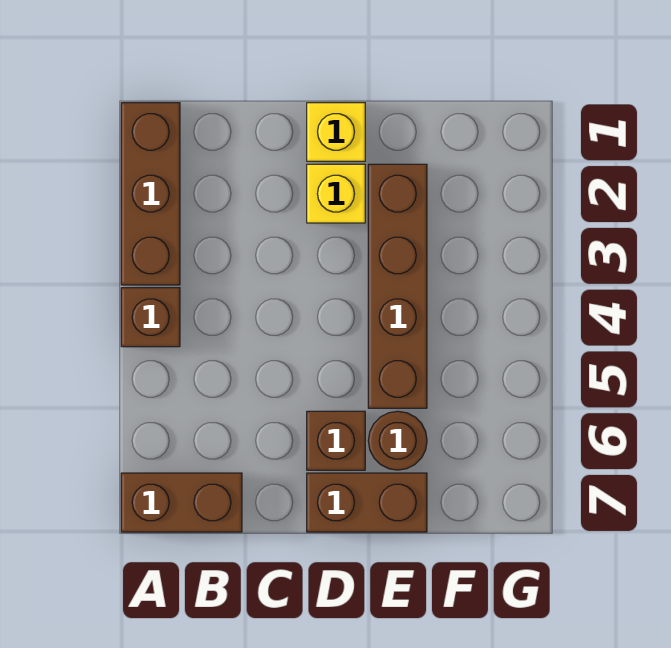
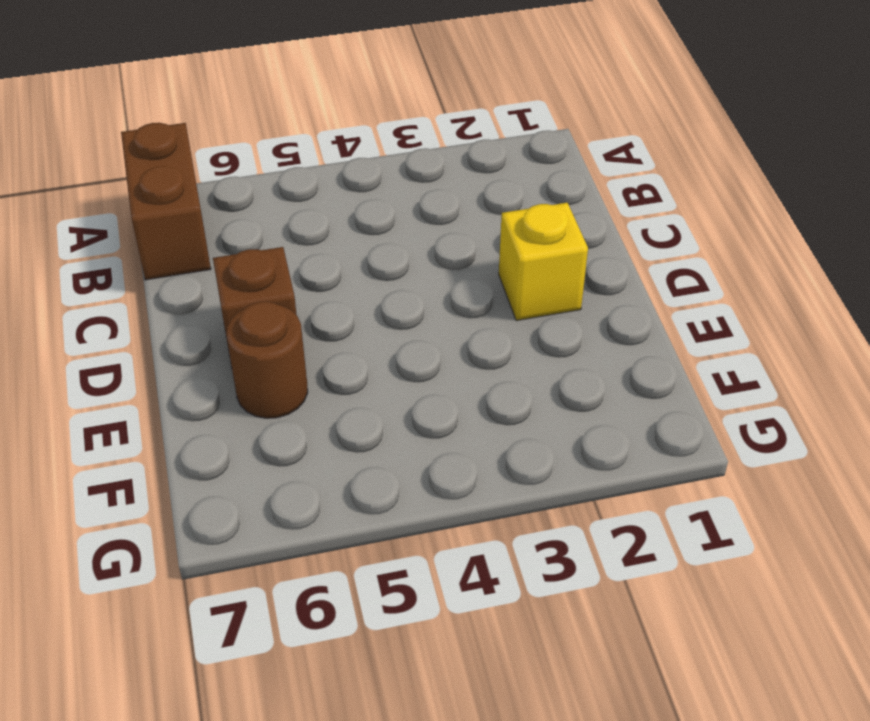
none -> brown brick A1:A3 level 1
none -> brown brick A4 level 1

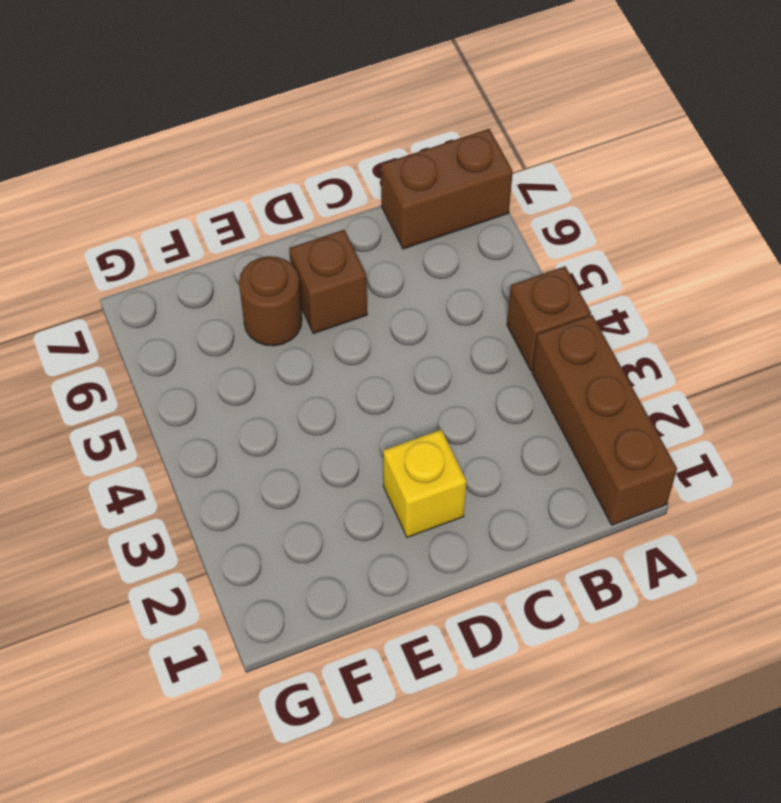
none -> yellow brick D1 level 1
none -> brown brick D7:E7 level 1

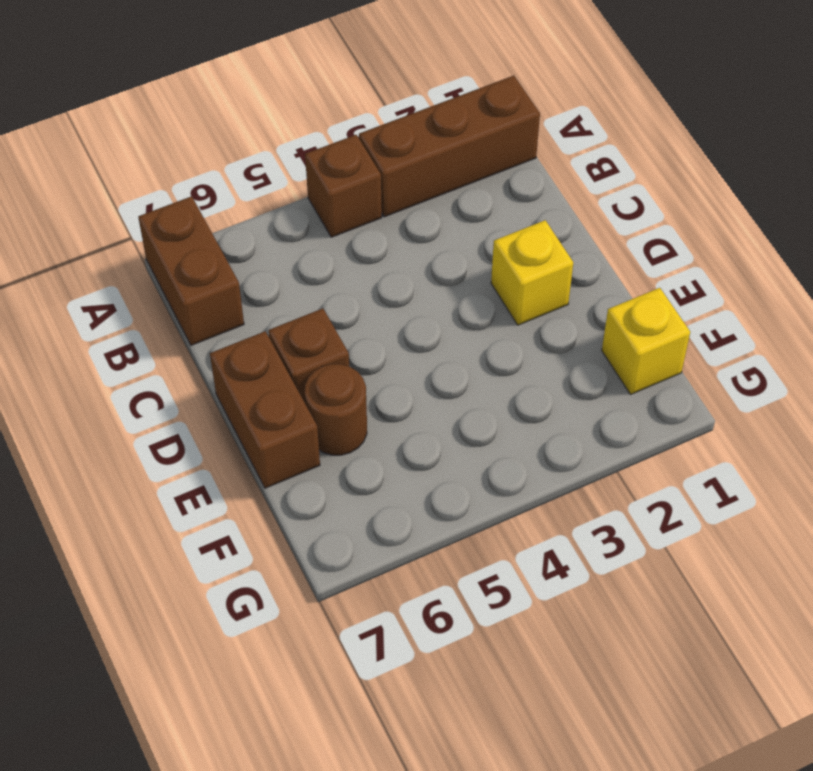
yellow brick F1 level 1 -> yellow brick D1 level 1
none -> brown brick E2:E5 level 1

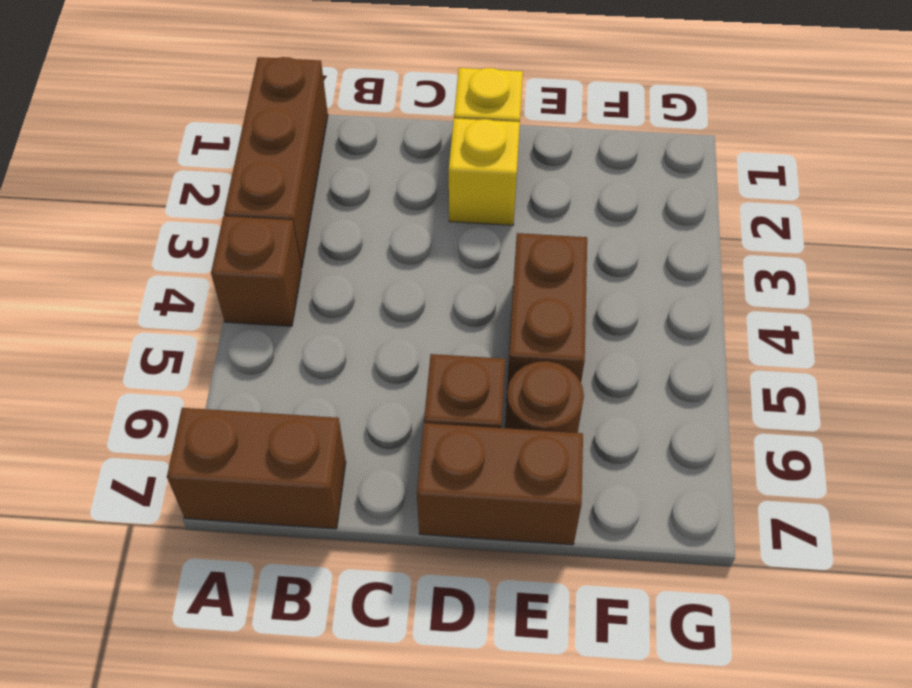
brown brick E4:E5 level 1 -> brown brick E2:E5 level 1

